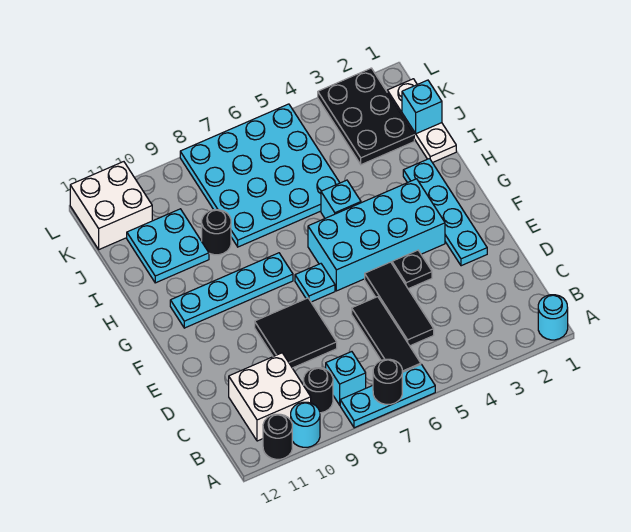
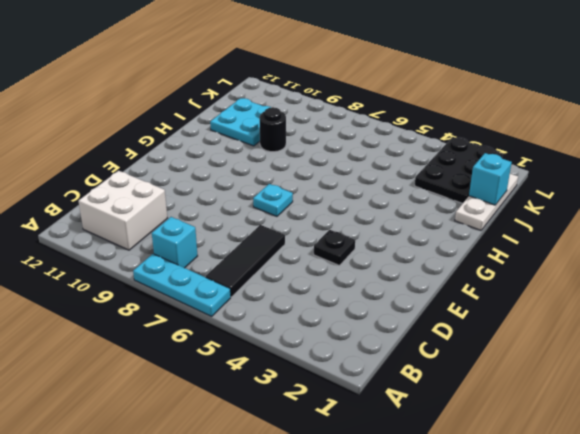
none -> cyan round brick A1 level 1
none -> cyan round brick A10 level 1
none -> black round brick A11 level 1

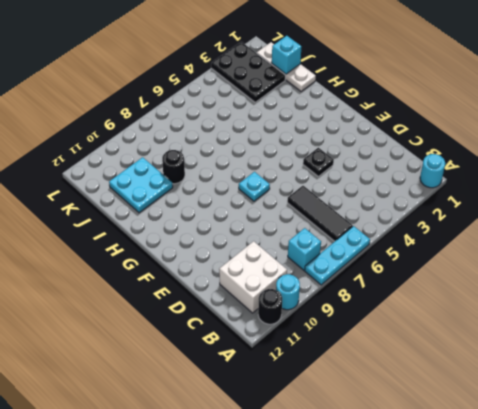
none -> black round brick B9 level 1
none -> black tile C5:E5 level 1
none -> black tile D8:E9 level 1

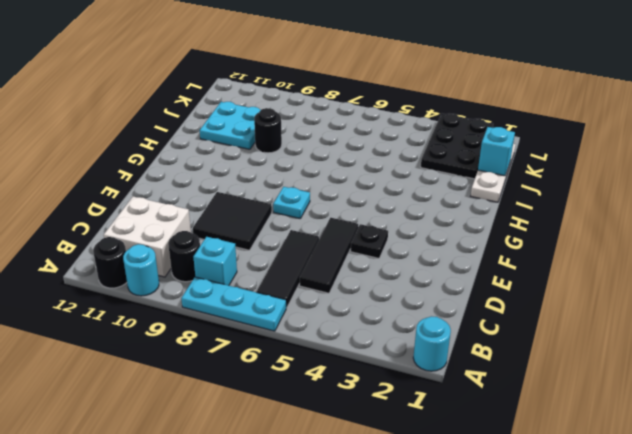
none -> cyan plate E2:H2 level 1
none -> cyan brick F3:G6 level 1
none -> cyan plate G8:G11 level 1

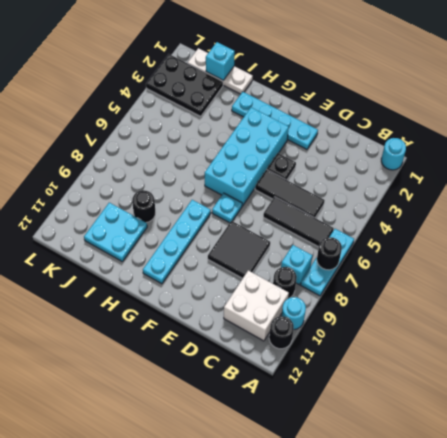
none -> cyan brick H5 level 1
none -> cyan plate I5:L8 level 1
none -> white brick K11:L12 level 1

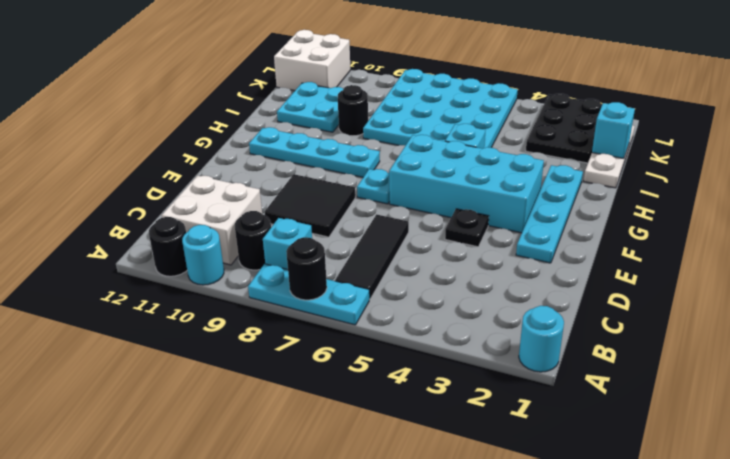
none -> black tile C5:E5 level 1

